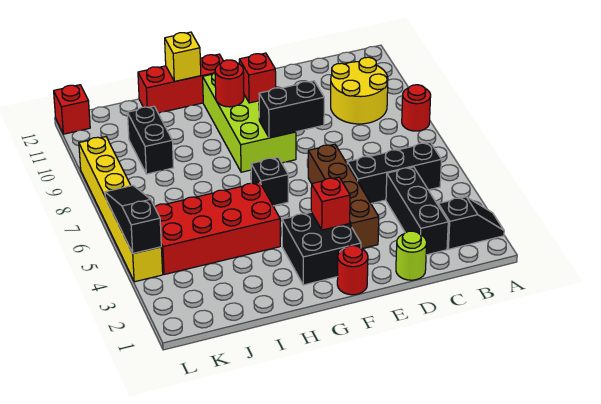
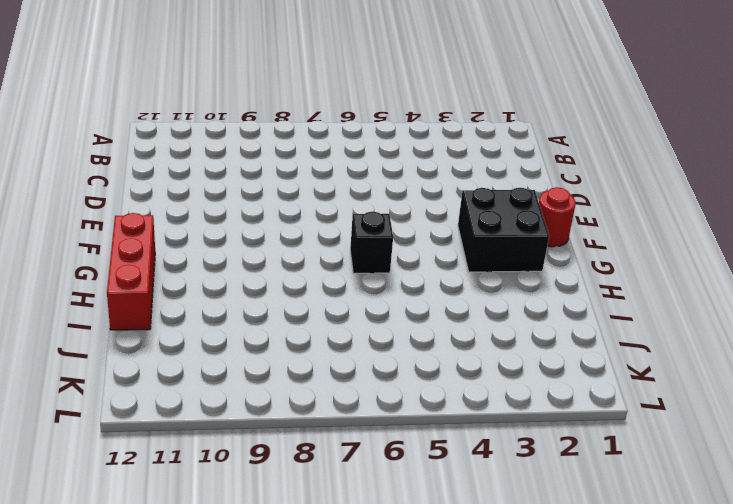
none -> black slope A2:B2 level 1 top B
none -> red round brick A8 level 1
none -> black brick B5:D5 level 1

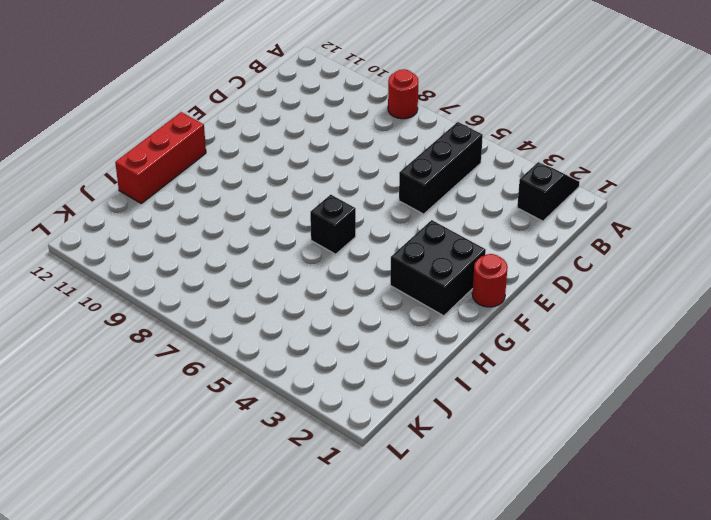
none -> yellow round brick B9:C10 level 1
none -> black brick C2:C4 level 1
none -> lime round brick D1 level 1

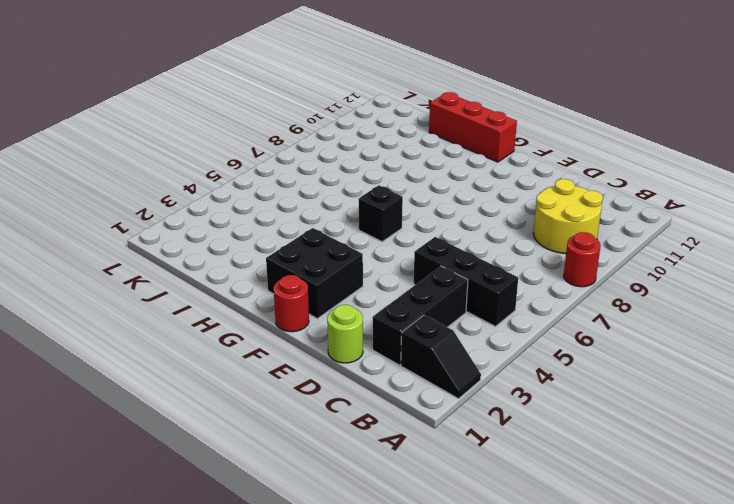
none -> brown brick E3:E6 level 1
none -> lime brick F8:G11 level 1
none -> red brick H4:K5 level 1

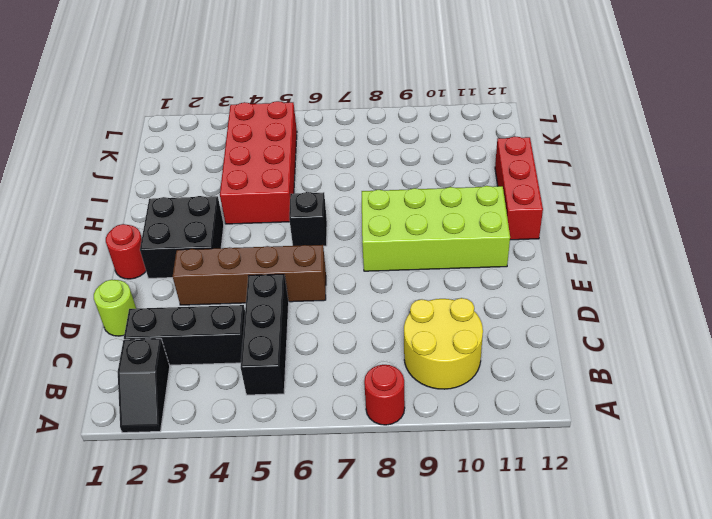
none -> black brick J9:J10 level 1
none -> yellow brick L4:L9 level 1
none -> red brick L12 level 1

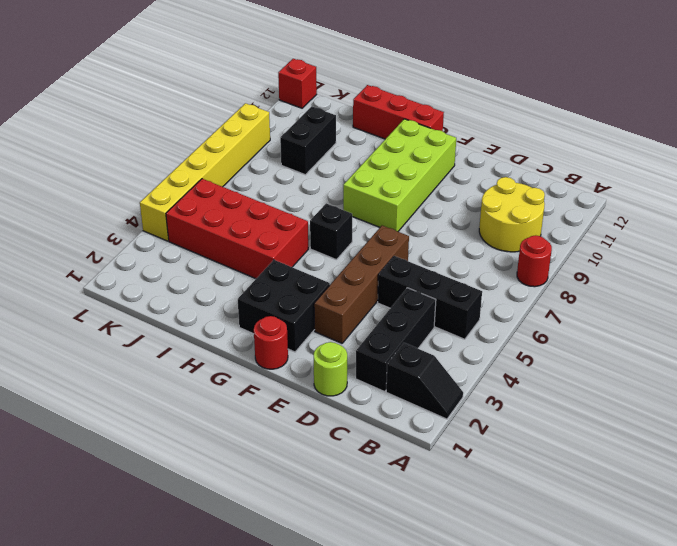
none -> black brick E8:F8 level 2
none -> red brick F3 level 2
none -> red brick F10 level 2

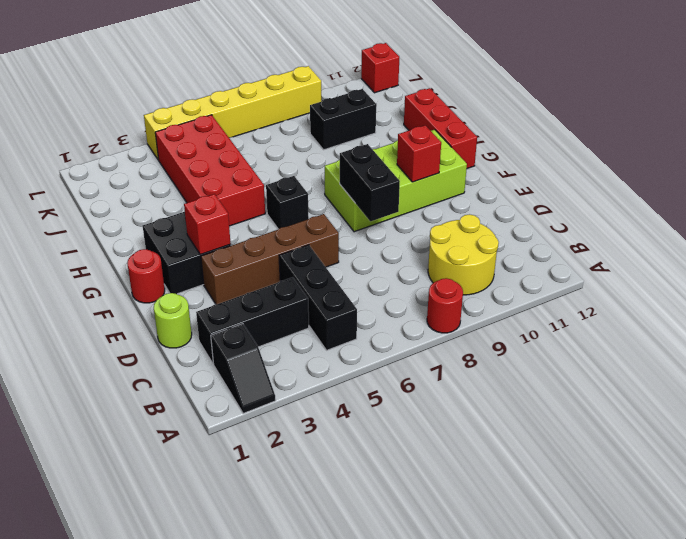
none -> red round brick G10 level 2
none -> yellow brick H12 level 2
none -> black slope L4:L6 level 2 top 4

